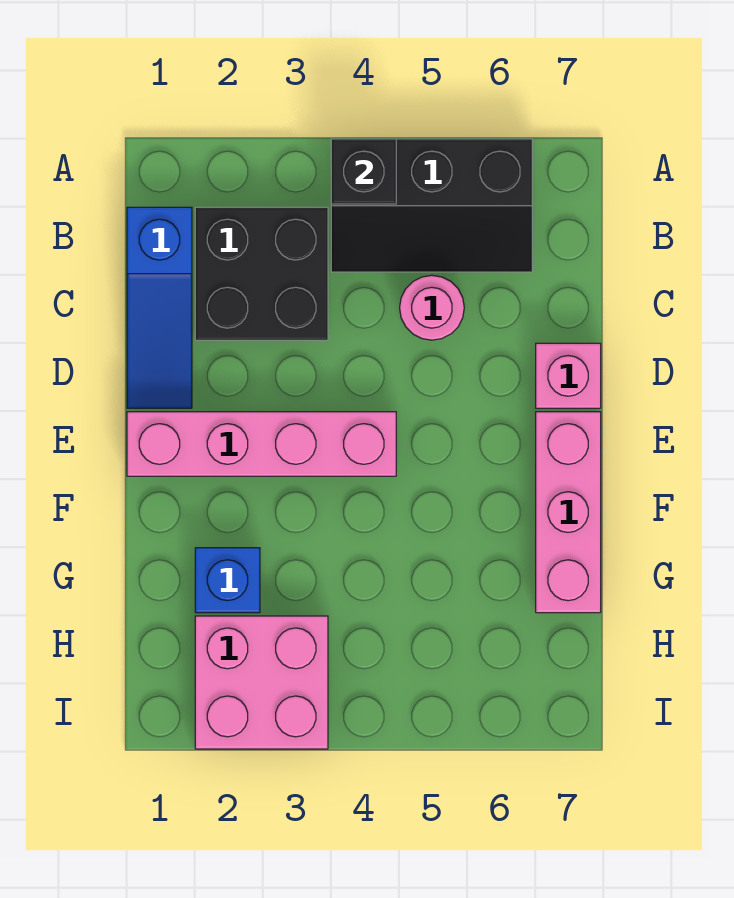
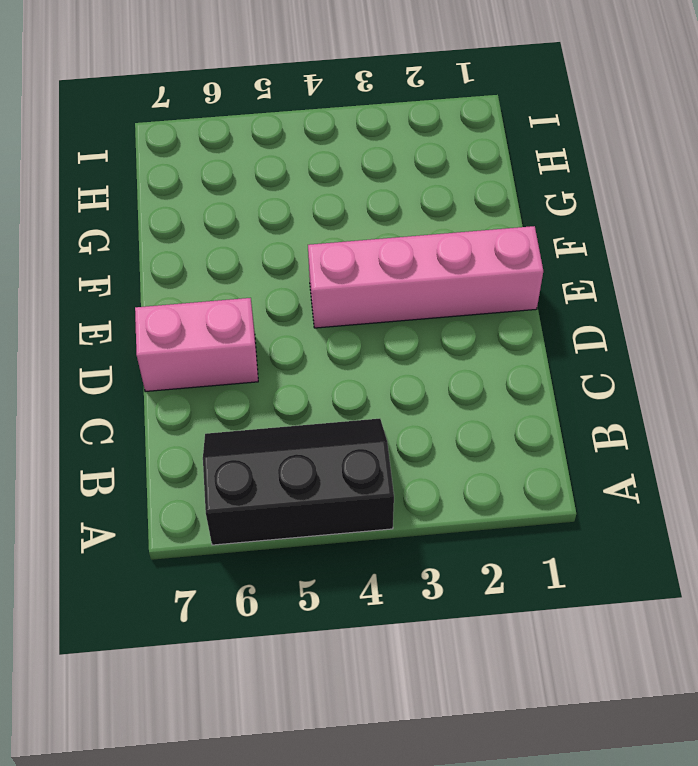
pink brick D6:D7 level 1 -> pink brick D7 level 1
none -> blue slope B1:D1 level 1 top B
none -> black brick B2:C3 level 1

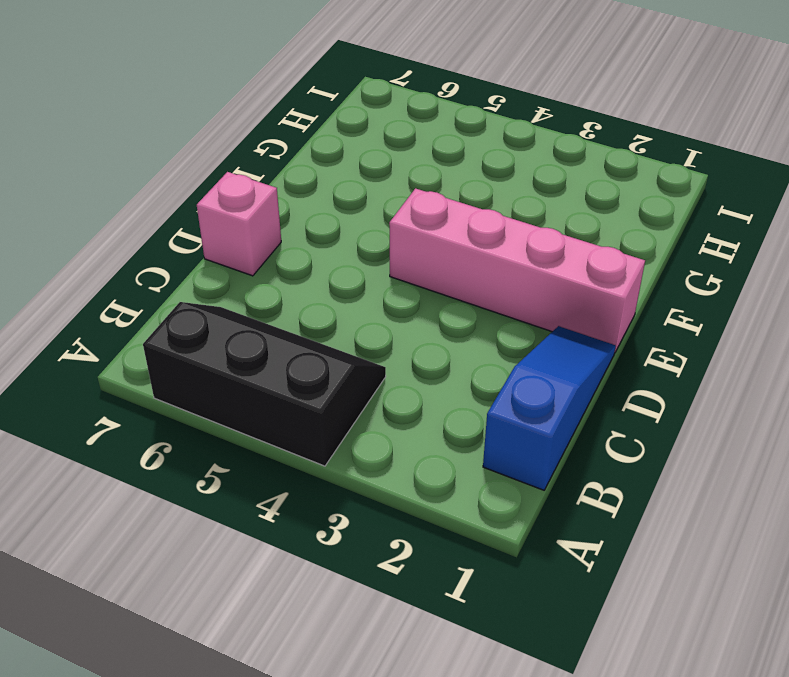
none -> black brick B2:C3 level 1
none -> pink round brick C5 level 1

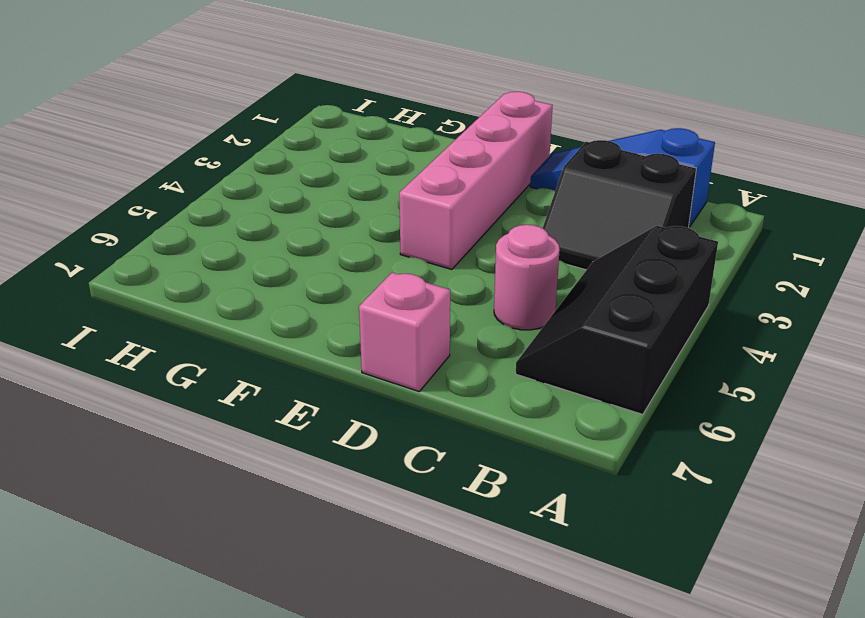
black slope B2:C3 level 1 top 2 -> black brick B2:C3 level 1
none -> pink brick E7:G7 level 1
none -> blue brick G2 level 1

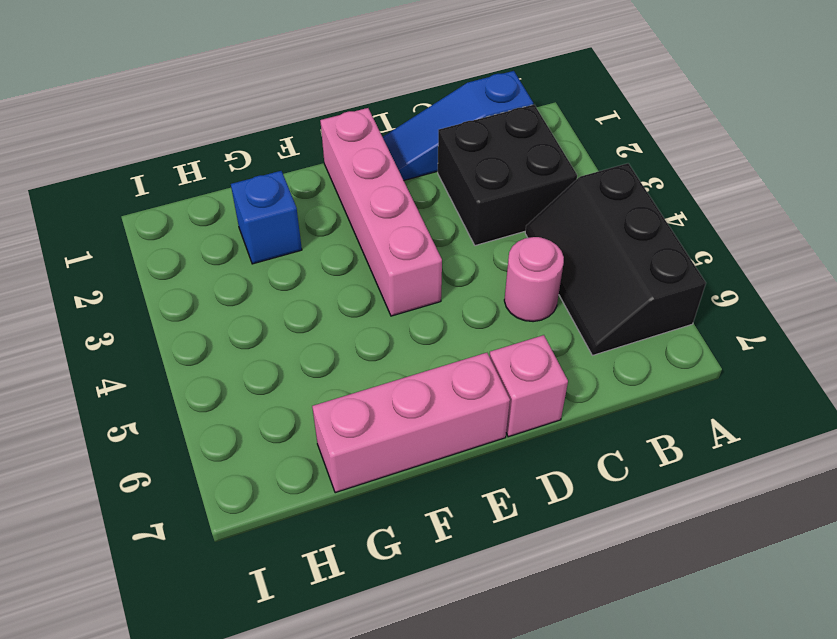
none -> pink brick H2:I3 level 1
none -> black brick A4 level 2

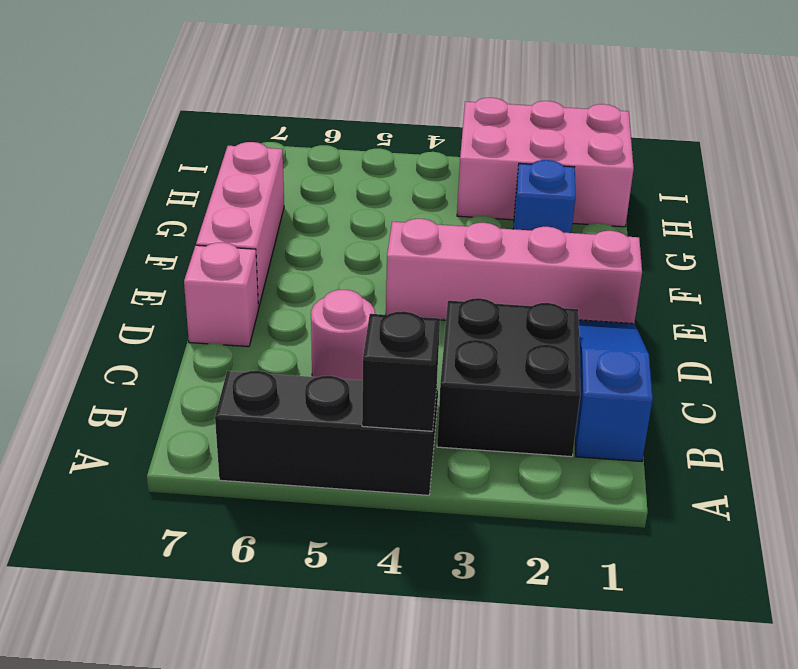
pink brick H1:I3 level 1 -> pink brick H2:I3 level 1

